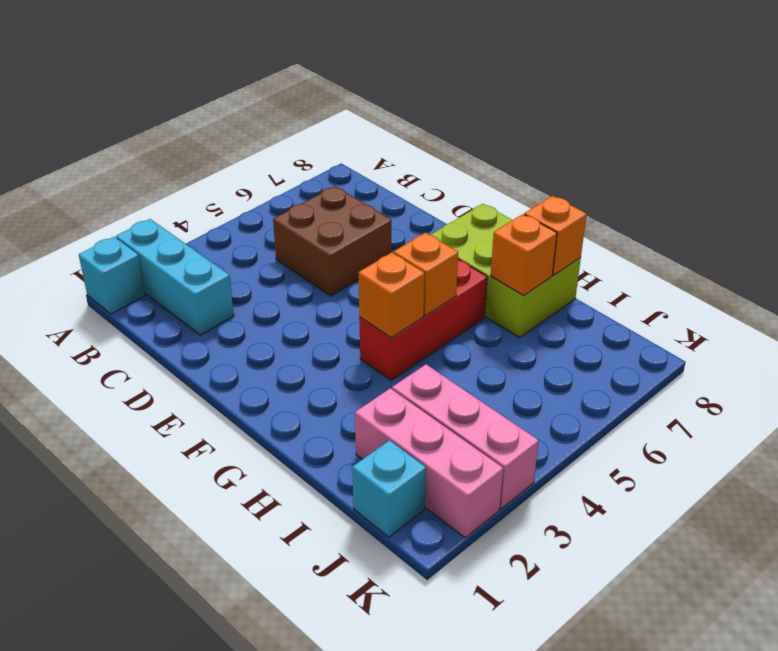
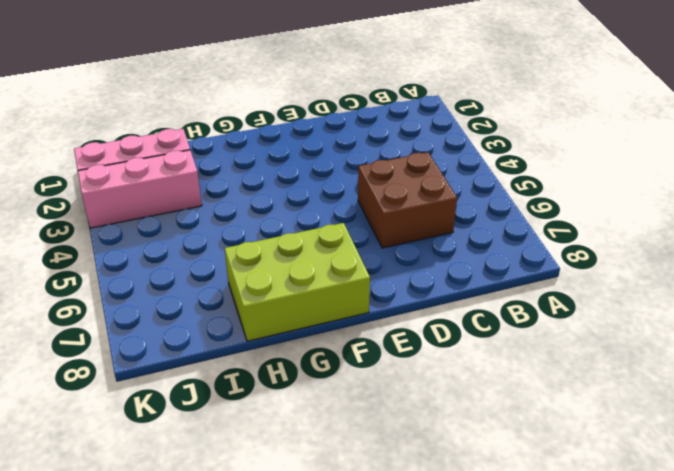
none -> cyan brick A1 level 1
none -> cyan brick A2:C2 level 1
none -> red brick G4:G6 level 1

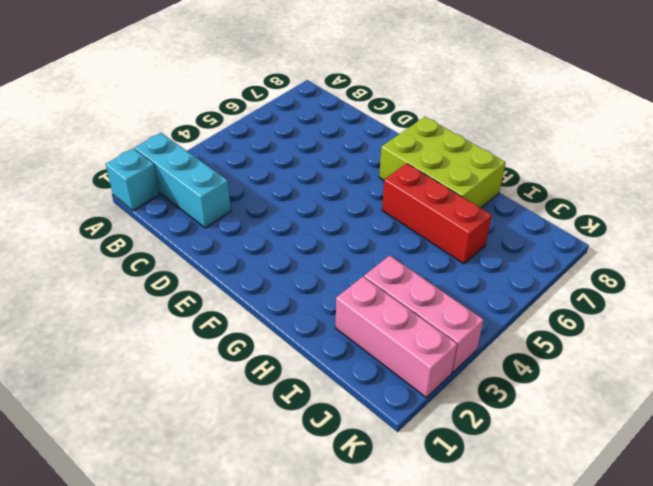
red brick G6:I6 level 1 -> red brick G4:G6 level 1
none -> brown brick C5:D6 level 1
none -> cyan brick J1 level 1
none -> orange brick G4 level 2

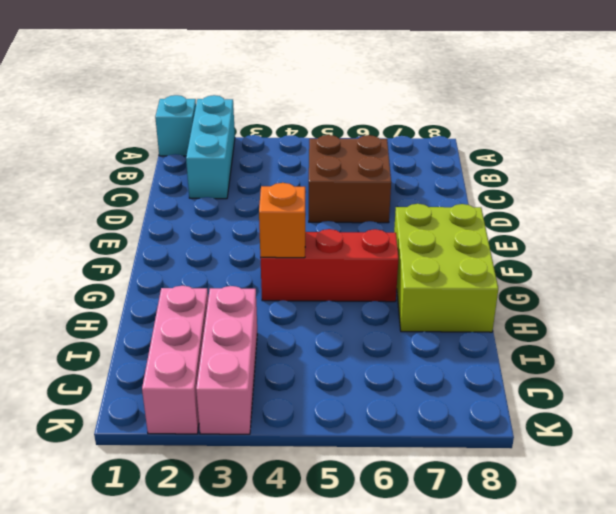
none -> cyan brick J1 level 1
none -> orange brick G5 level 2
none -> orange brick H7 level 2

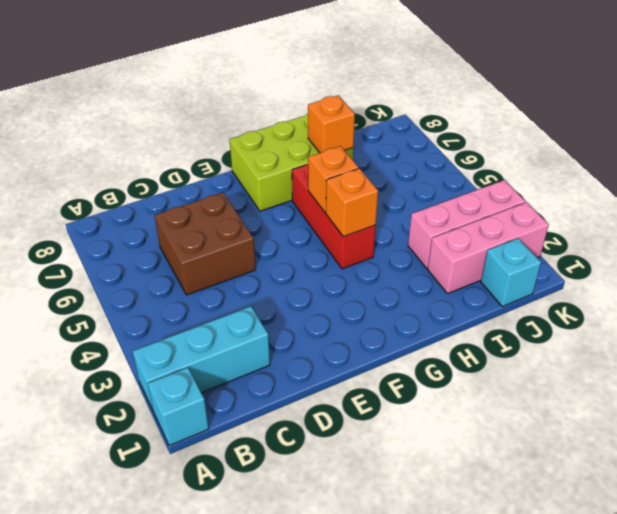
none -> orange brick H8 level 2

